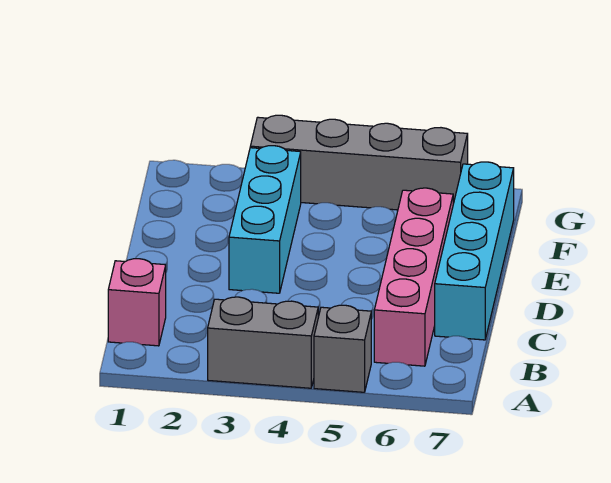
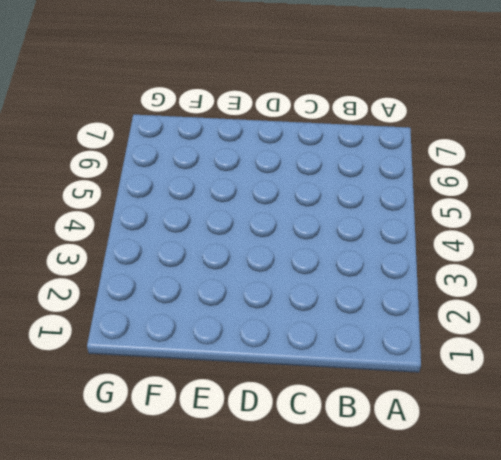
none -> grey brick A3:A4 level 1
none -> grey brick A5 level 1

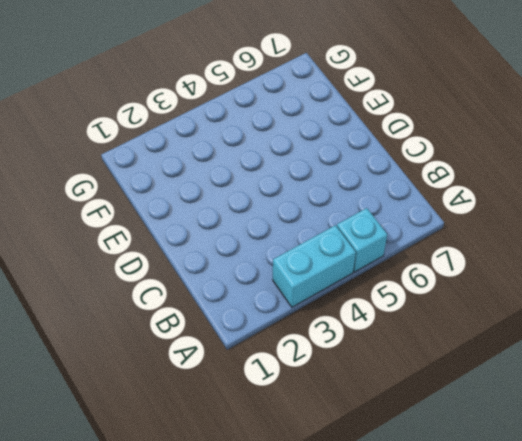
cyan brick A3:A4 level 1 -> grey brick A3:A4 level 1
cyan brick A5 level 1 -> grey brick A5 level 1
none -> pink brick B1 level 1
none -> pink brick B6:E6 level 1

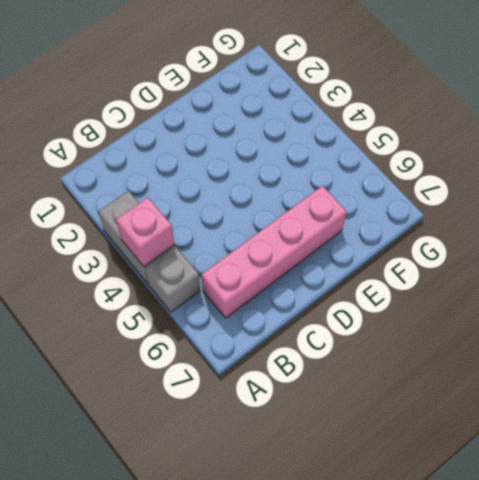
pink brick A4 level 2 -> pink brick B1 level 1
none -> cyan brick C7:F7 level 1
none -> cyan brick D3:F3 level 1

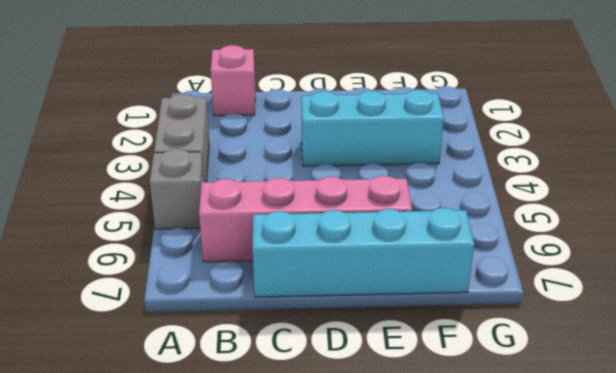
none -> grey brick G3:G6 level 1

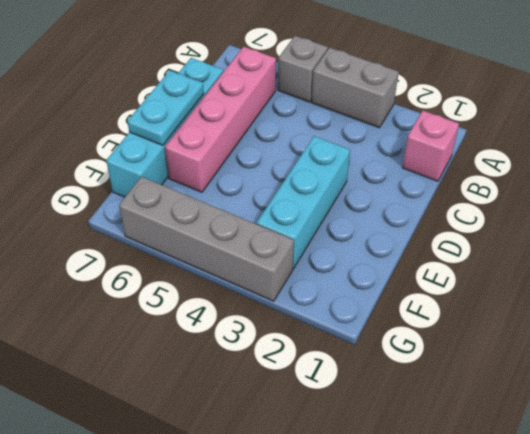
cyan plate D7:E7 level 2 -> none

